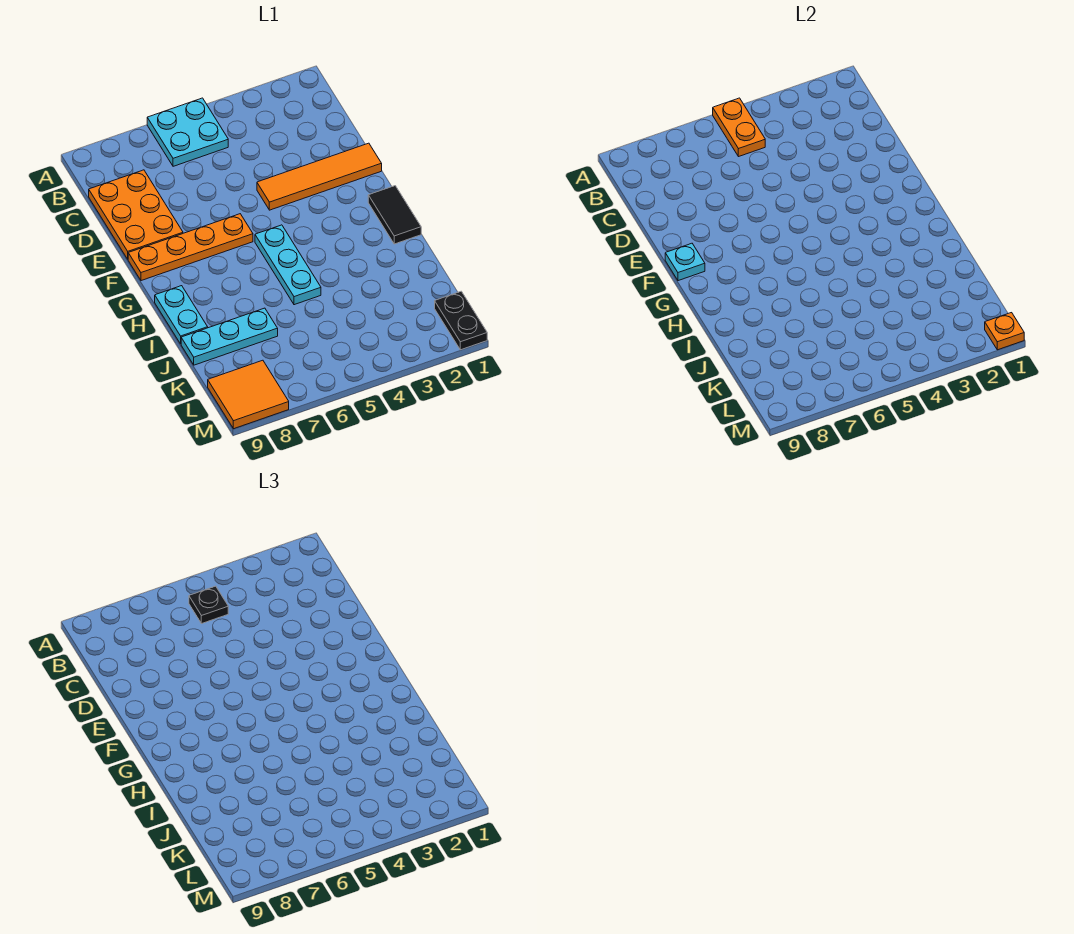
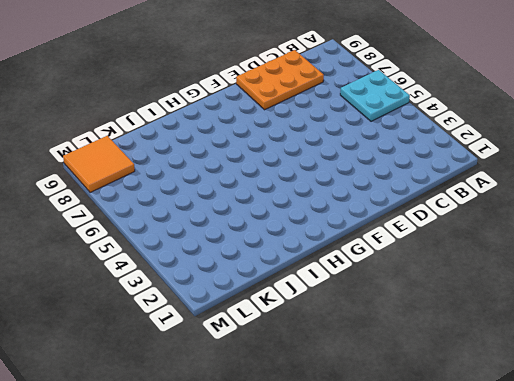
none -> orange tile E1:E4 level 1
none -> orange plate F6:F9 level 1
none -> black tile G1:H1 level 1

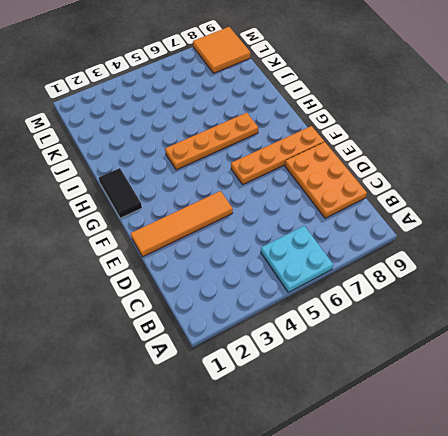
orange plate H4:H7 level 1 -> cyan plate G5:I5 level 1
none -> cyan plate H9:I9 level 1
none -> cyan plate J7:J9 level 1
none -> black plate L1:M1 level 1

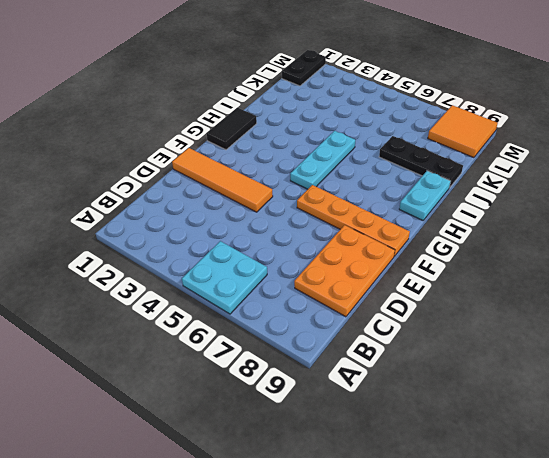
black plate J7:J9 level 1 -> cyan plate J7:J9 level 1
none -> orange plate A5:B5 level 2
none -> cyan plate F9 level 2
none -> orange plate M1 level 2

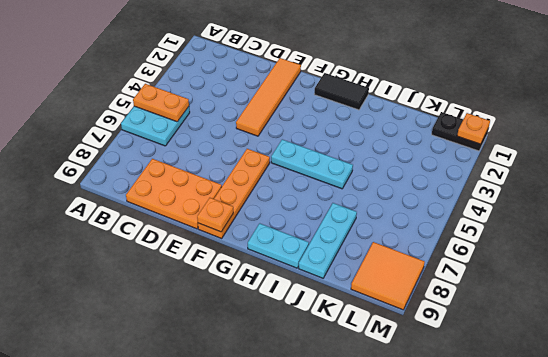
orange plate F9 level 2 -> cyan plate F9 level 2
none -> black plate B5 level 3

